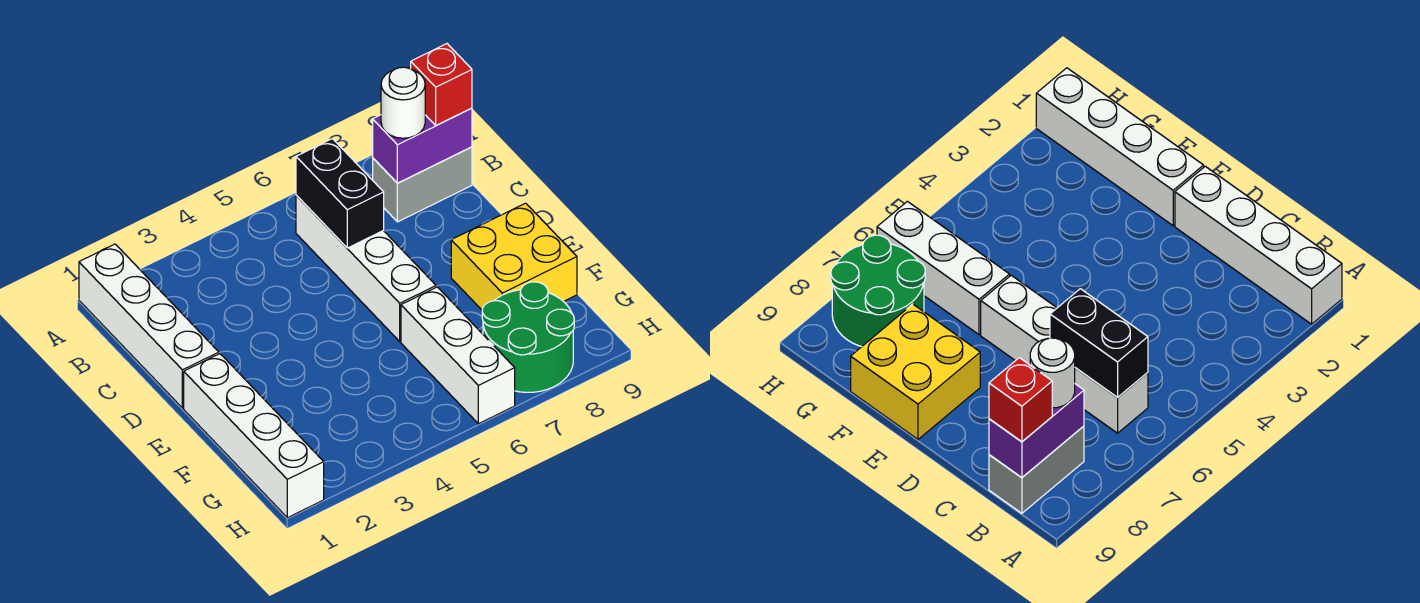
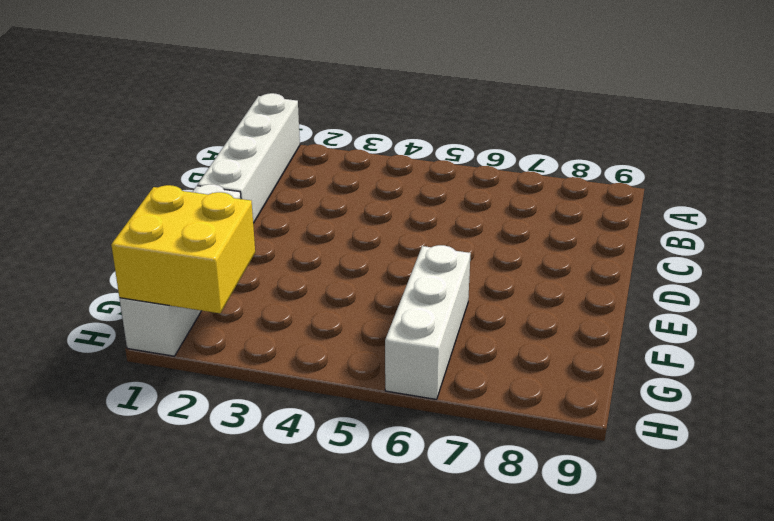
yellow brick G1:H2 level 2 -> yellow brick E8:F9 level 1
none -> white brick B6:E6 level 1
none -> grey brick B8:B9 level 1

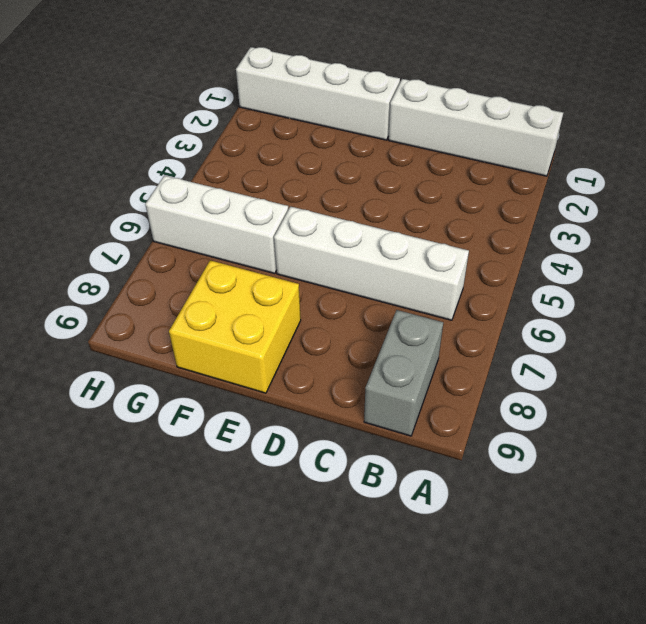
none -> green round brick G7:H8 level 1
none -> black brick B6:C6 level 2

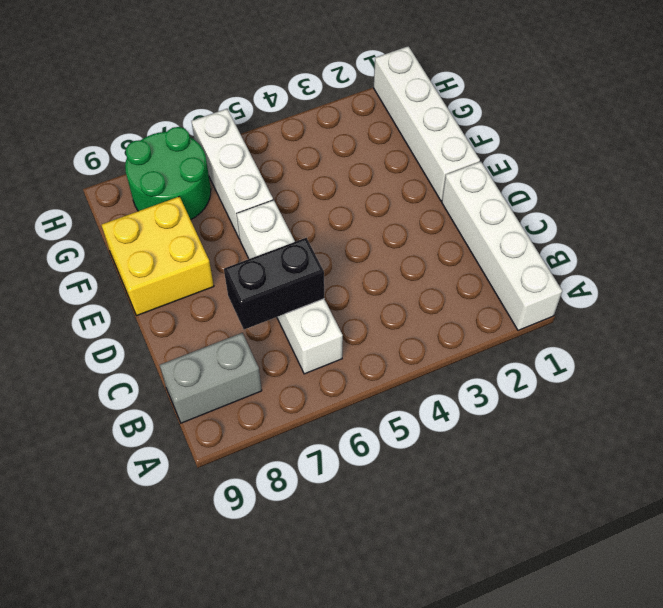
black brick C6:C7 level 2 -> black brick B6:C6 level 2
none -> purple brick B8:B9 level 2
none -> white round brick B8 level 3

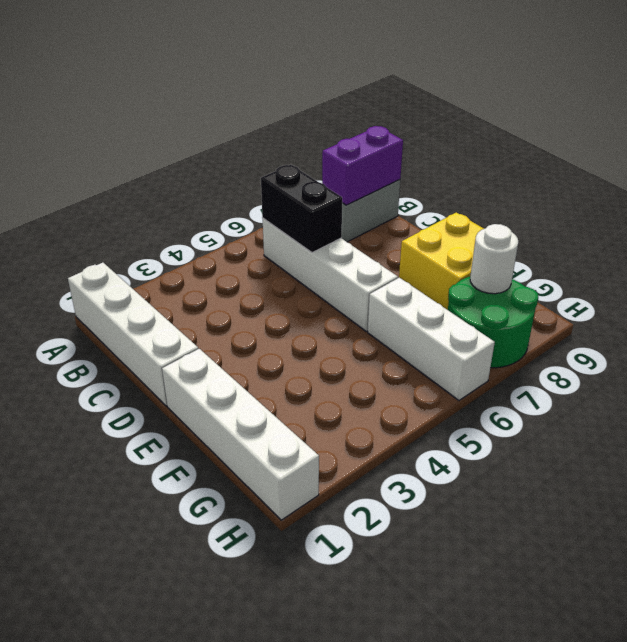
white round brick G8 level 2 -> white round brick B8 level 3
none -> red brick B9 level 3

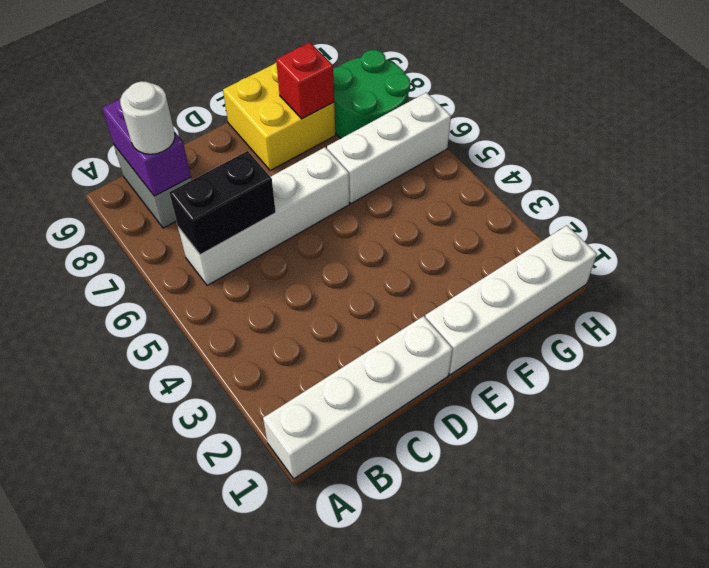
red brick F8 level 2 -> red brick B9 level 3

